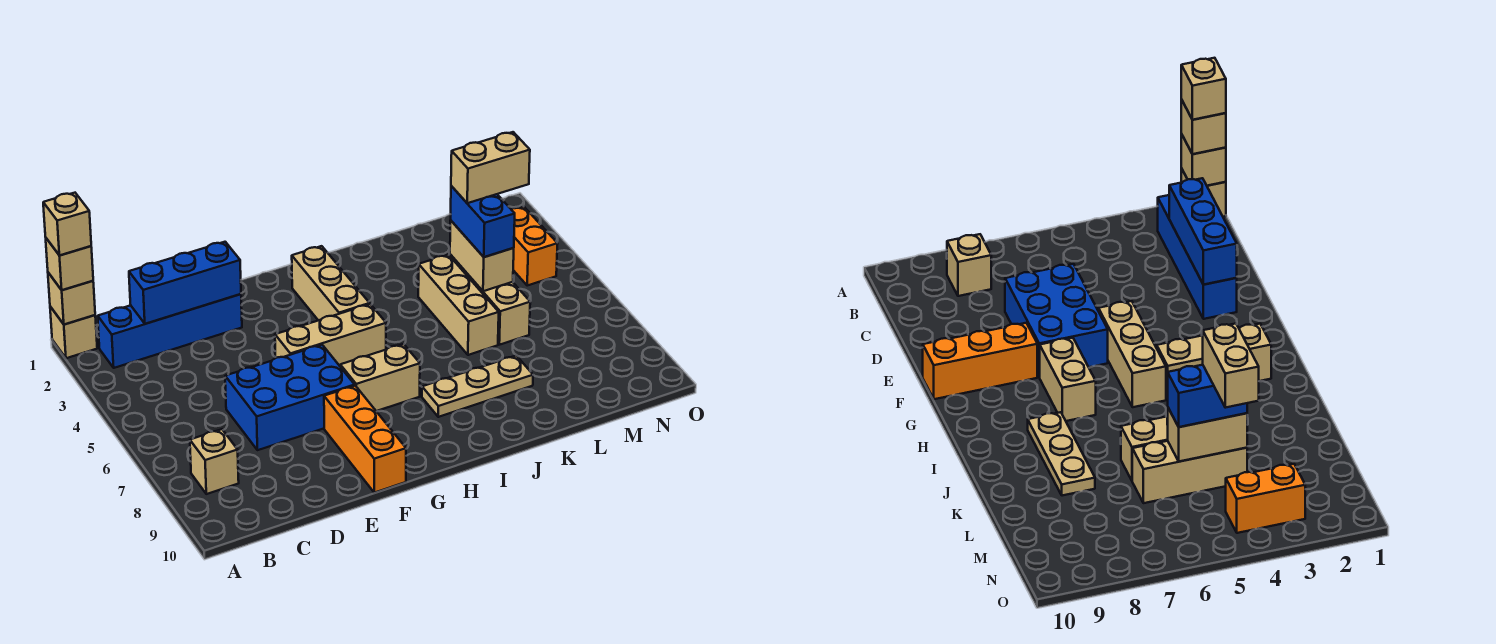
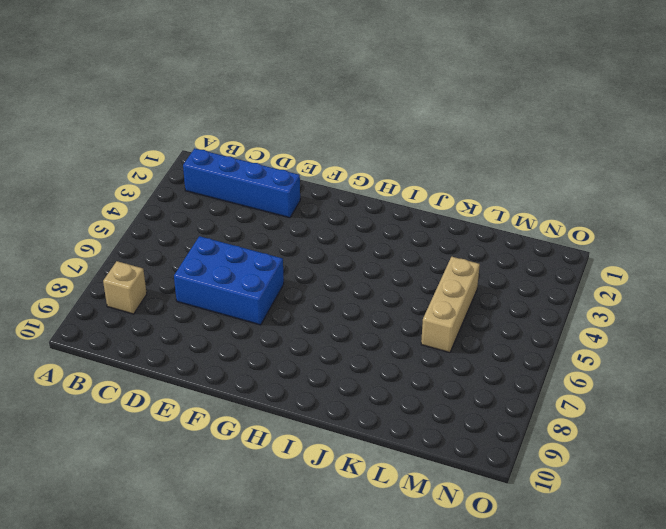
none -> tan brick A1 level 1
none -> tan brick F5:H5 level 1
none -> orange brick F8:F10 level 1

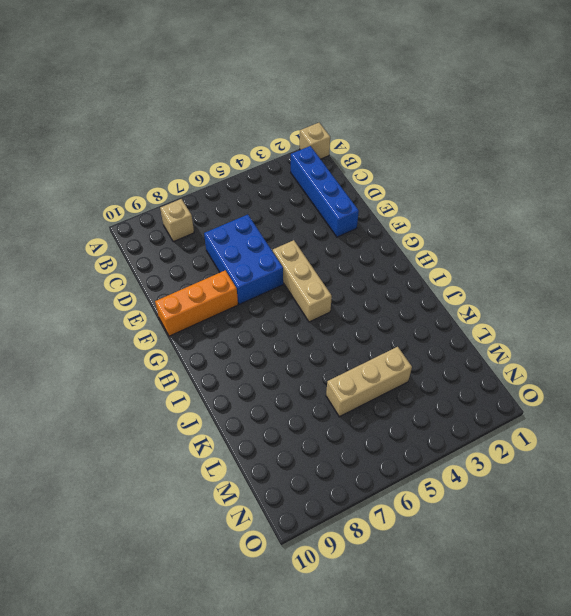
none -> tan brick G7:H7 level 1
none -> tan brick H2:H4 level 1
none -> tan plate I8:K8 level 1

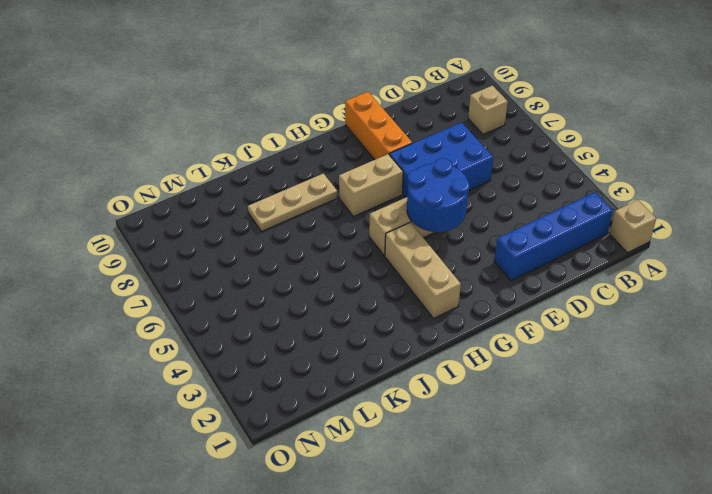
blue round brick F4:G5 level 2 -> none
none -> tan brick K4:K6 level 1
none -> tan brick L4:L6 level 1
none -> orange brick N3:N4 level 1

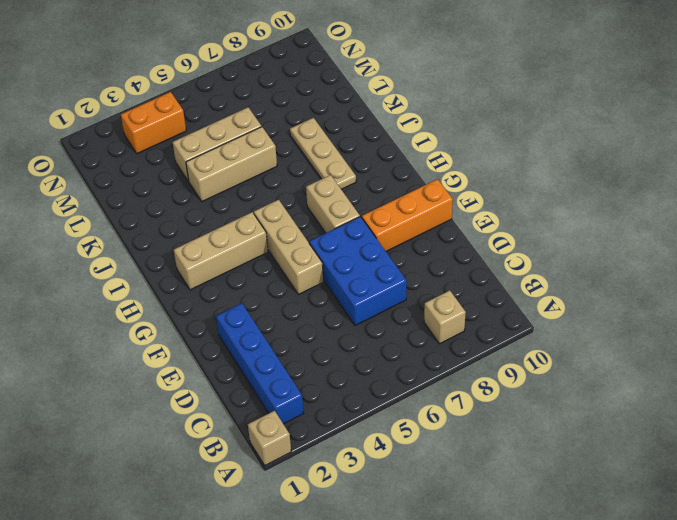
none -> tan brick A1 level 2
none -> blue brick C2:E2 level 2
none -> tan brick L4:L5 level 2

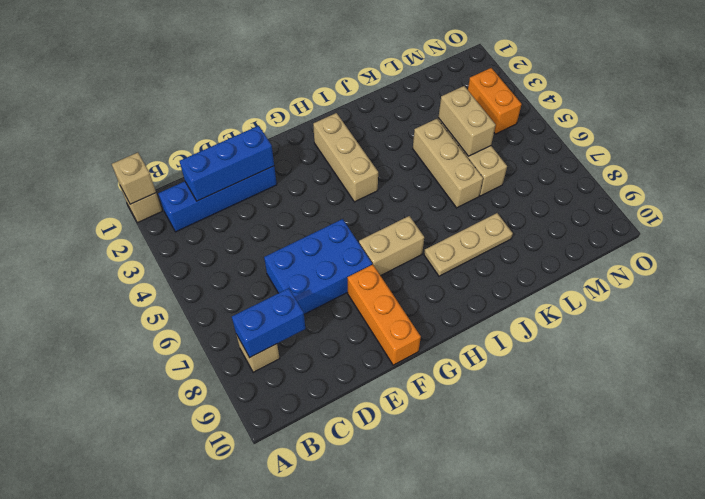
blue brick B8:C8 level 2 -> blue brick L4:L5 level 3
none -> tan brick F5:H5 level 1
none -> tan brick A1 level 3
none -> tan brick A1 level 4

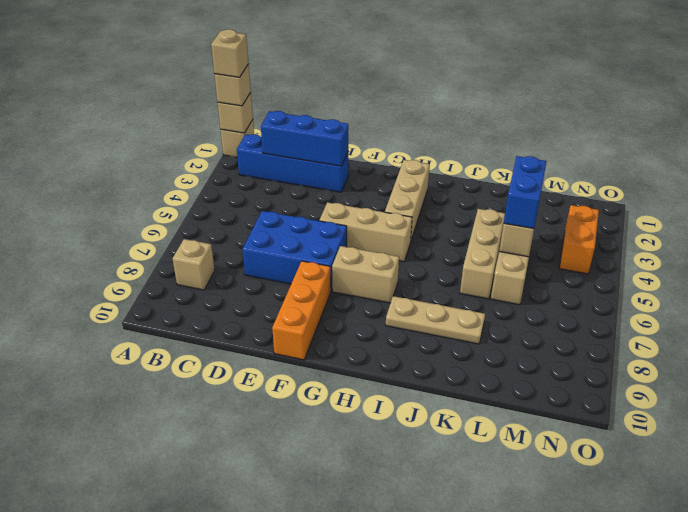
none -> tan brick L4:M4 level 4

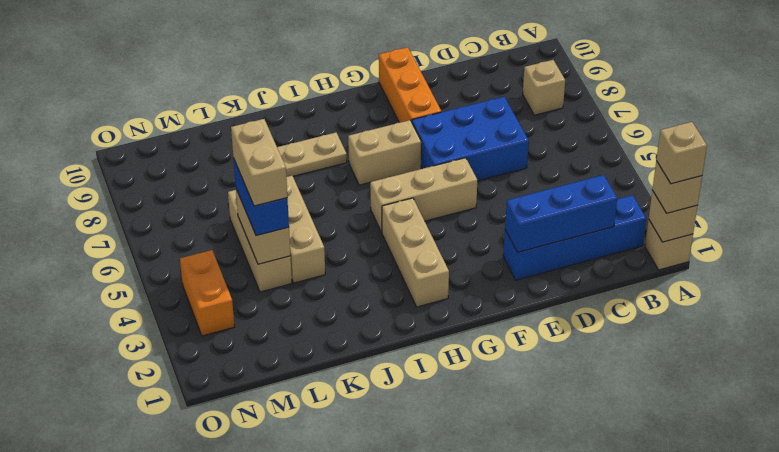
tan brick L4:L5 level 4 -> tan brick L4:M4 level 4

